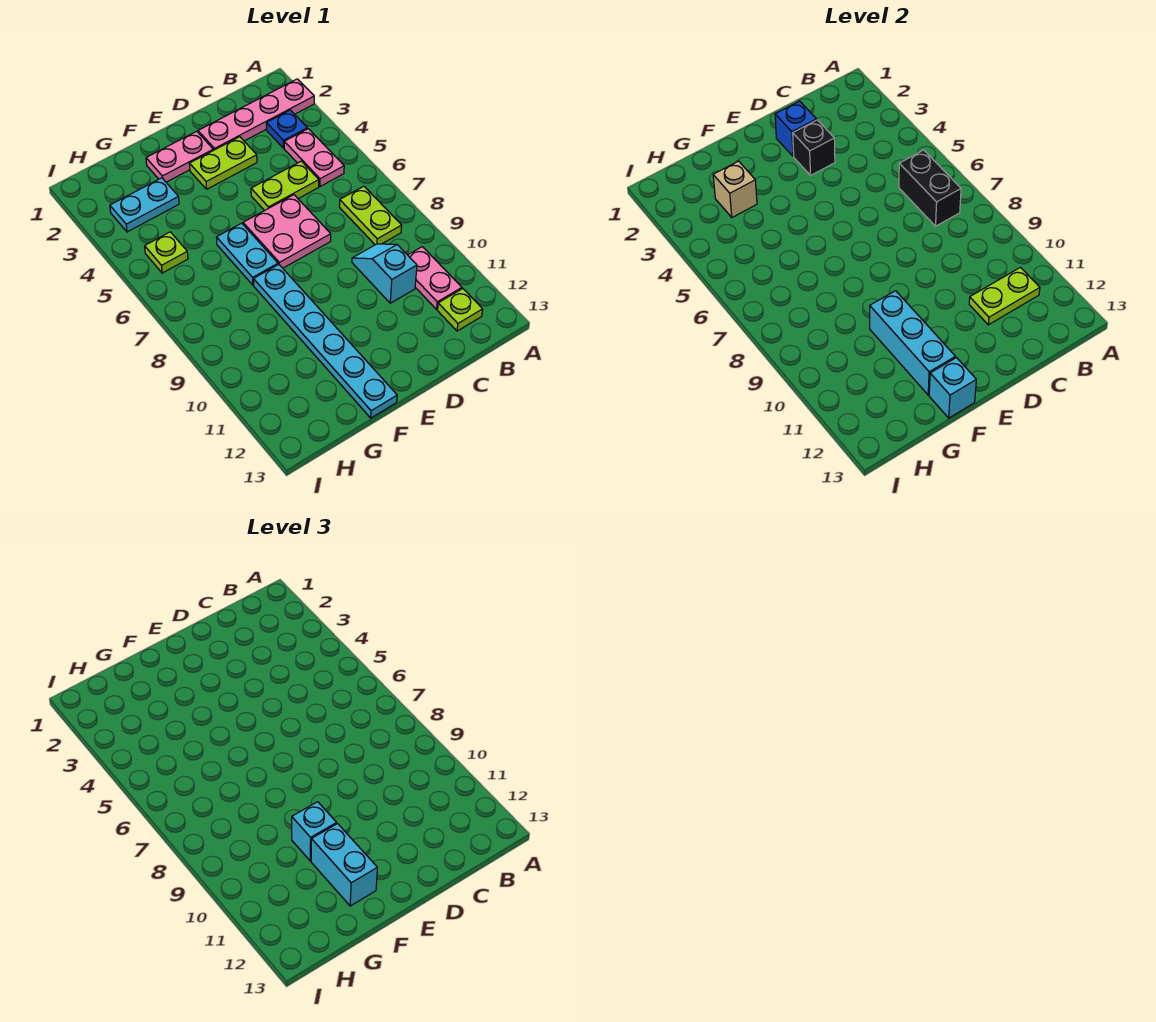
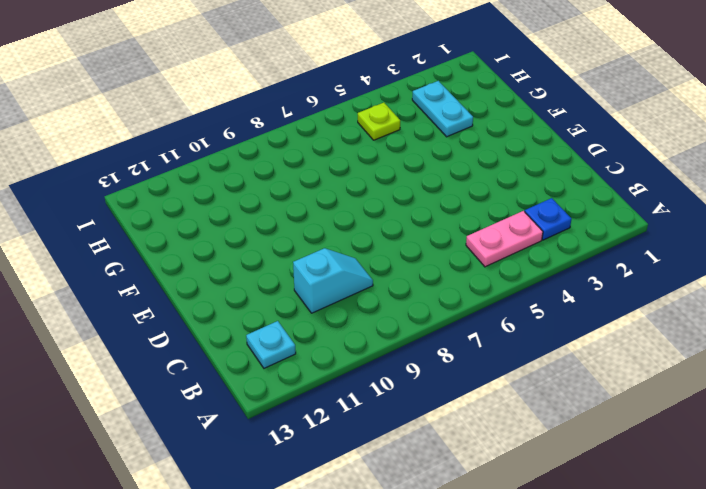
cyan plate B12 level 1 -> lime plate B12 level 1
none -> pink plate A2:D2 level 1
none -> lime plate B7:B8 level 1
none -> pink plate B10:B11 level 1

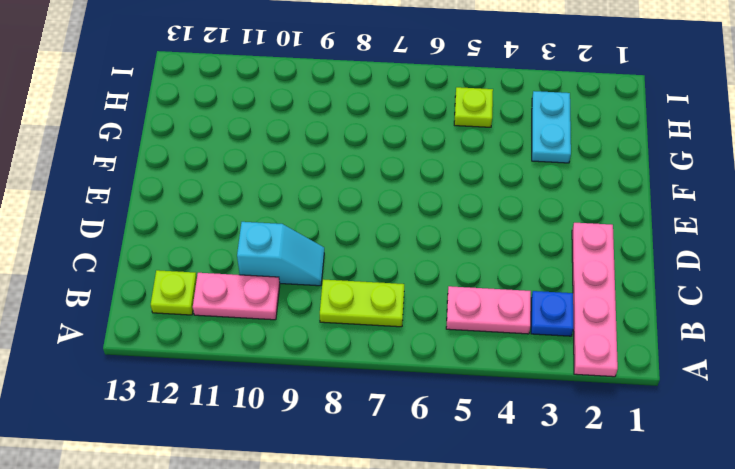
none -> lime plate C5:D5 level 1
none -> lime plate D3:E3 level 1
none -> pink plate D6:E7 level 1

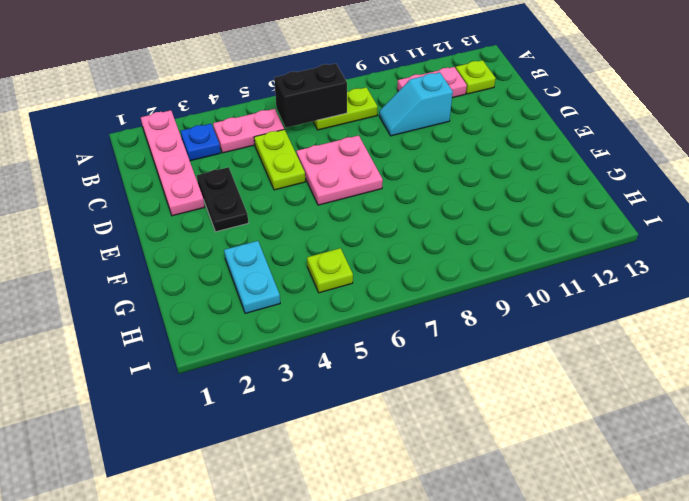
black plate D3:E3 level 1 -> lime plate D3:E3 level 1
none -> pink plate E2:F2 level 1
none -> cyan plate F6:F7 level 1
none -> cyan plate F8:F13 level 1

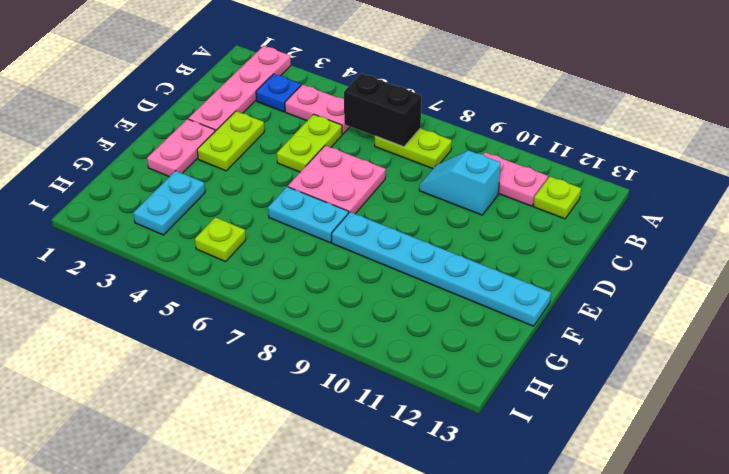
none -> lime plate B11:C11 level 2
none -> blue brick D2 level 2
none -> black brick D3 level 2

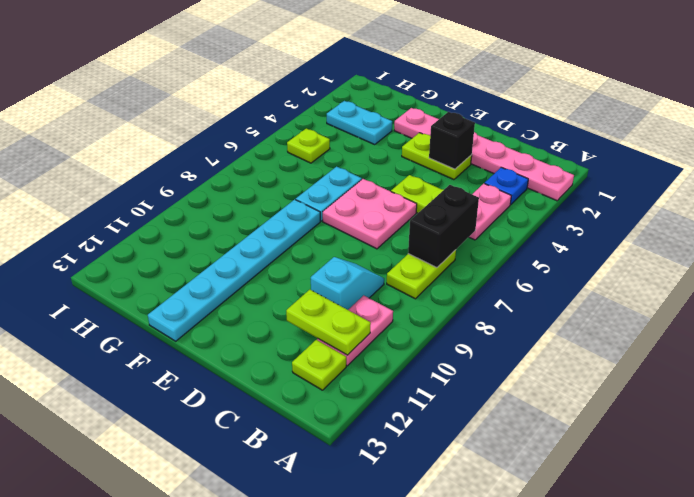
none -> blue brick D2 level 2
none -> cyan brick F10:F12 level 2
none -> cyan brick F13 level 2

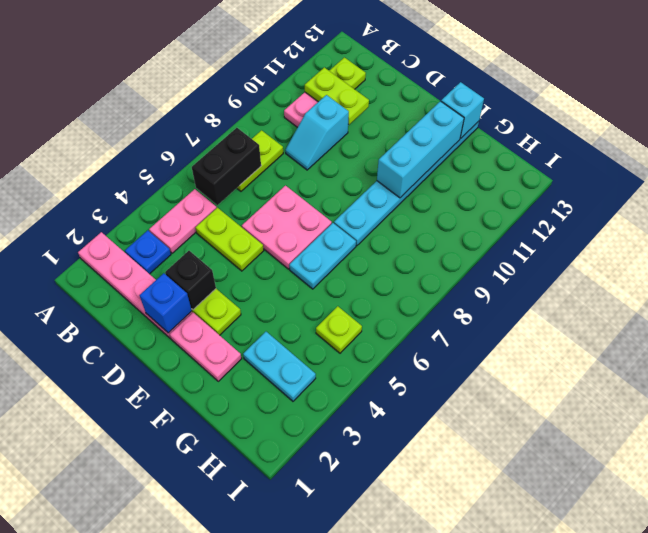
none -> tan brick G3 level 2
none -> cyan brick F10 level 3
none -> cyan brick F11:F12 level 3

